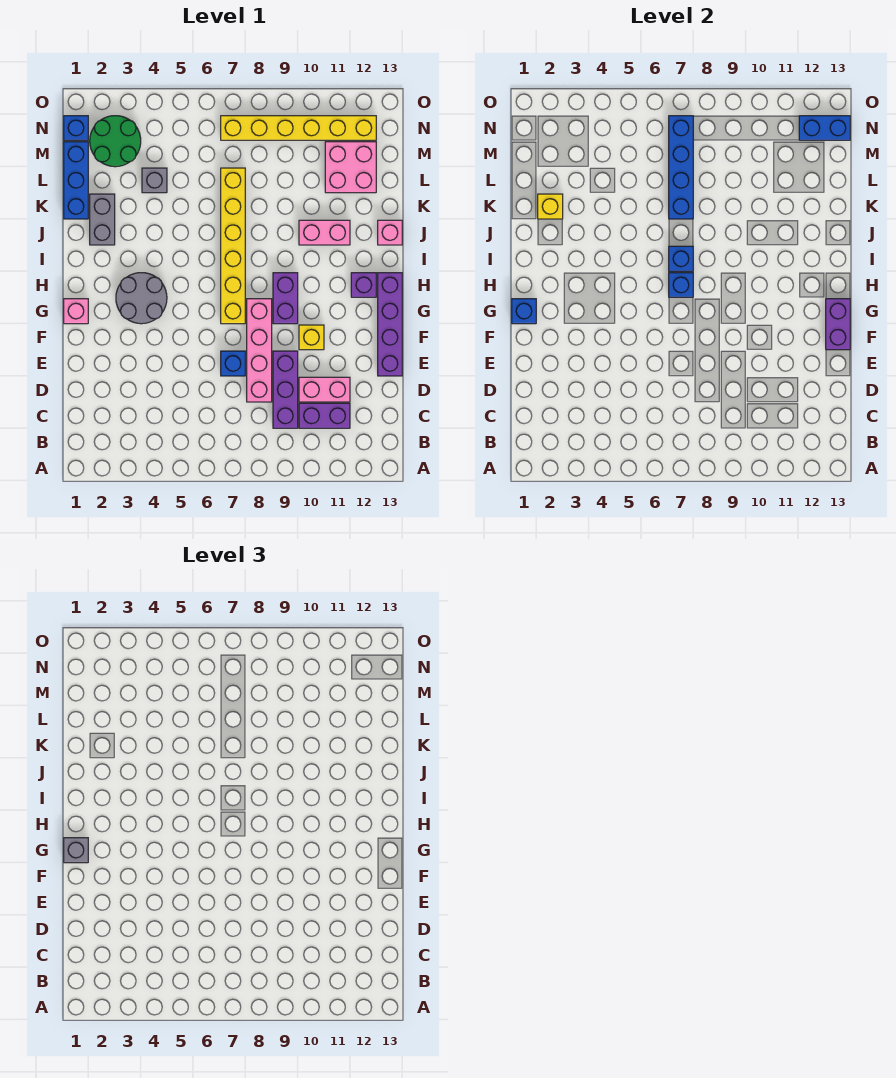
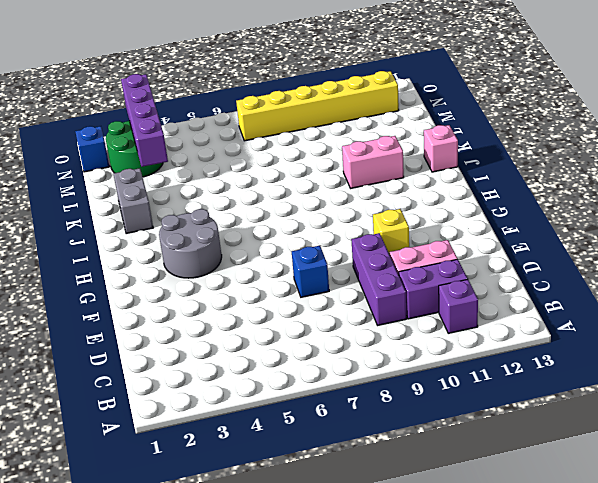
purple brick B11 level 1 -> purple brick H12 level 1
purple brick L3:O3 level 2 -> purple brick E13:H13 level 1
none -> pink brick D8:G8 level 1
none -> pink brick G1 level 1
none -> yellow brick G7:L7 level 1

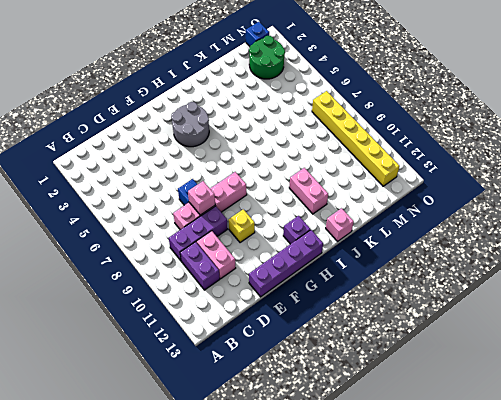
pink brick E8 level 2 -> pink brick G1 level 1
none -> yellow brick G7:L7 level 1
none -> purple brick G9:H9 level 1
none -> grey brick J2:K2 level 1

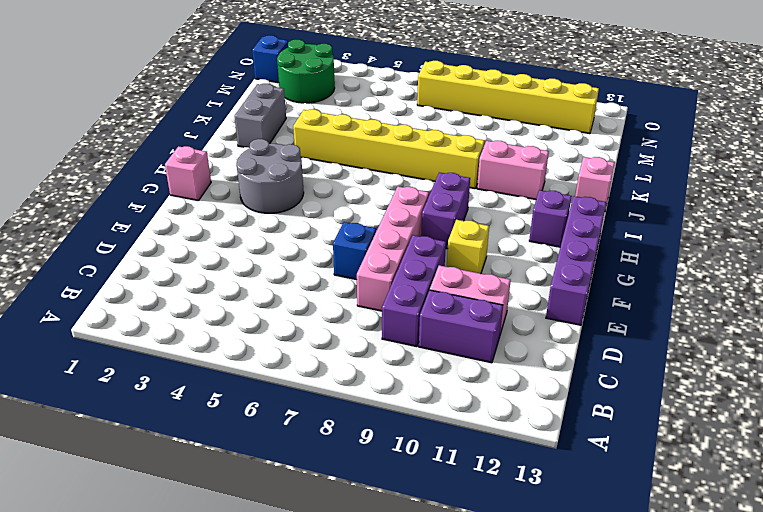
yellow brick J4:J9 level 1 -> yellow brick G7:L7 level 1
none -> blue brick K1:M1 level 1
none -> grey brick L4 level 1
none -> pink brick L11:M12 level 1

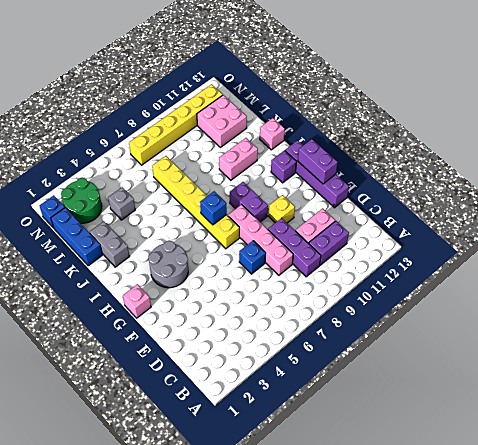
none -> blue brick G1 level 2
none -> blue brick I7 level 2
none -> yellow brick K2 level 2

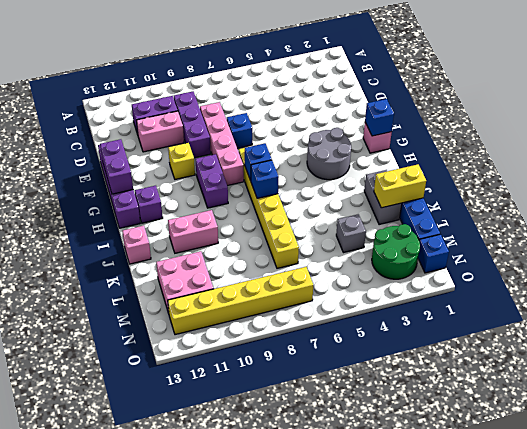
yellow brick K1:K2 level 2 -> yellow brick K2 level 2
none -> blue brick K7:N7 level 2
none -> blue brick N12:N13 level 2
none -> grey brick G1 level 3

